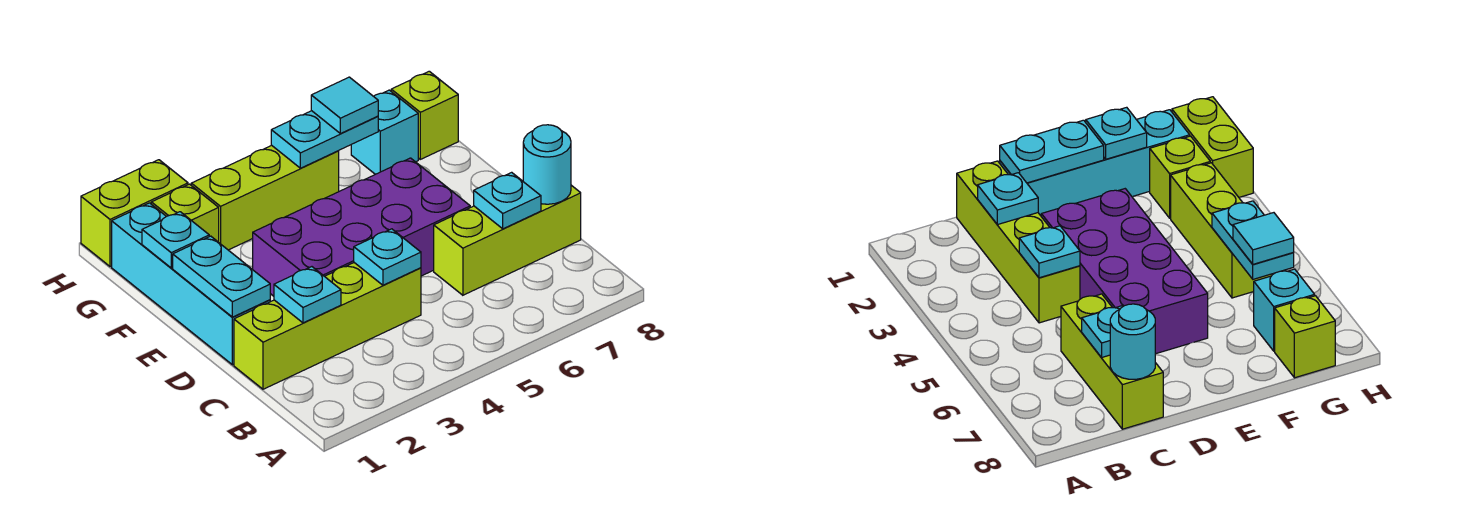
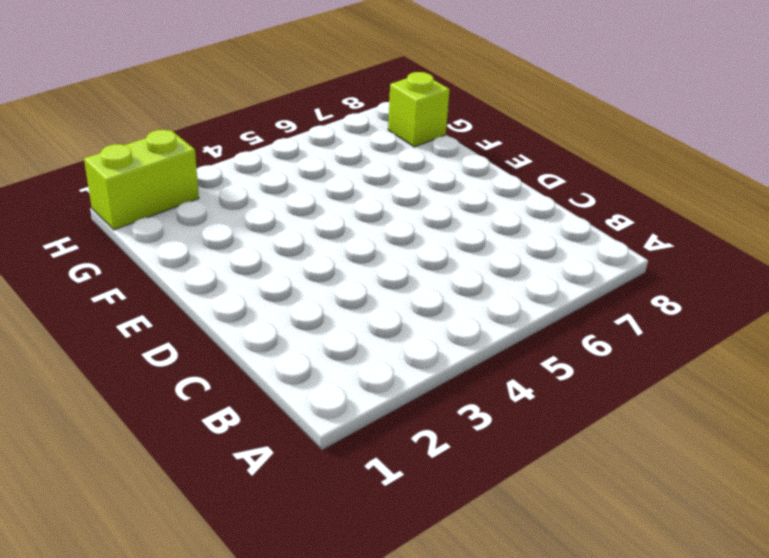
none -> lime brick C1:C4 level 1
none -> lime brick C6:C8 level 1
none -> cyan brick D1:G1 level 1

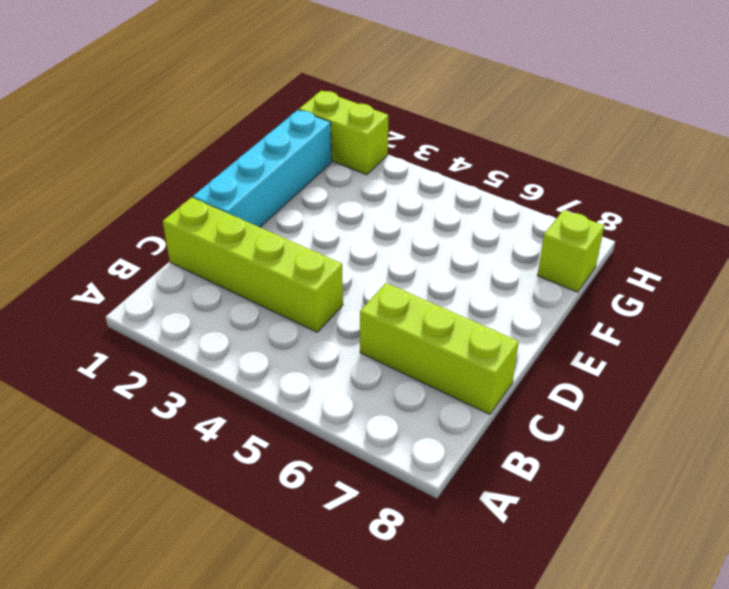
none -> purple brick D3:E6 level 1
none -> lime brick G2 level 1
none -> lime brick G3:G5 level 1

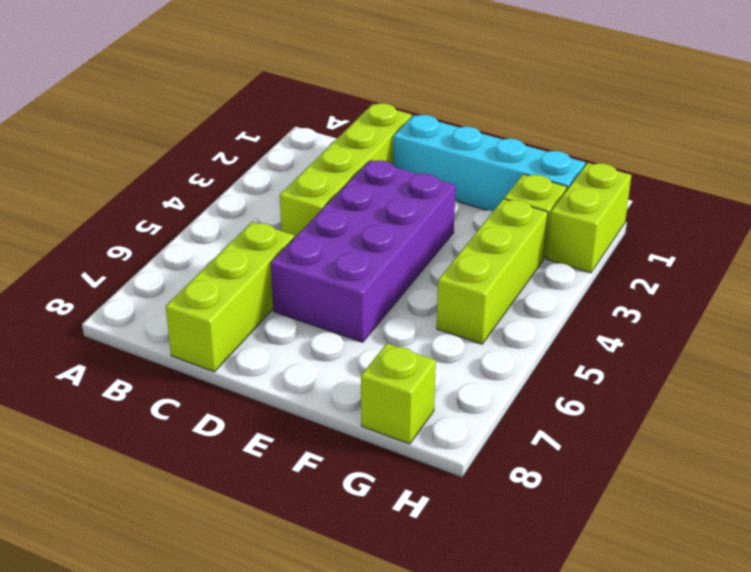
none -> cyan brick G7 level 1
none -> cyan plate C2 level 2
none -> cyan plate C4 level 2

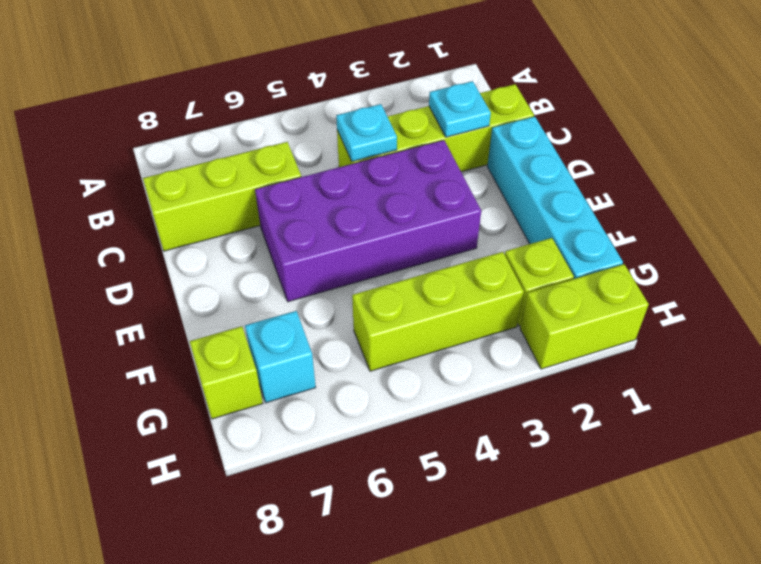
none -> cyan plate C7 level 2
none -> cyan round brick C8 level 2
none -> cyan plate D1:E1 level 2

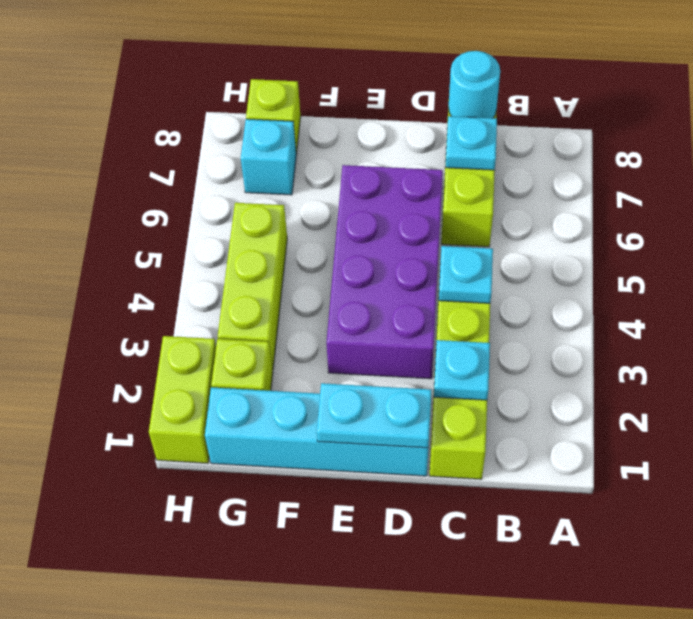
none -> cyan plate F1 level 2
none -> cyan plate G5:G6 level 2
none -> cyan tile G6 level 3

